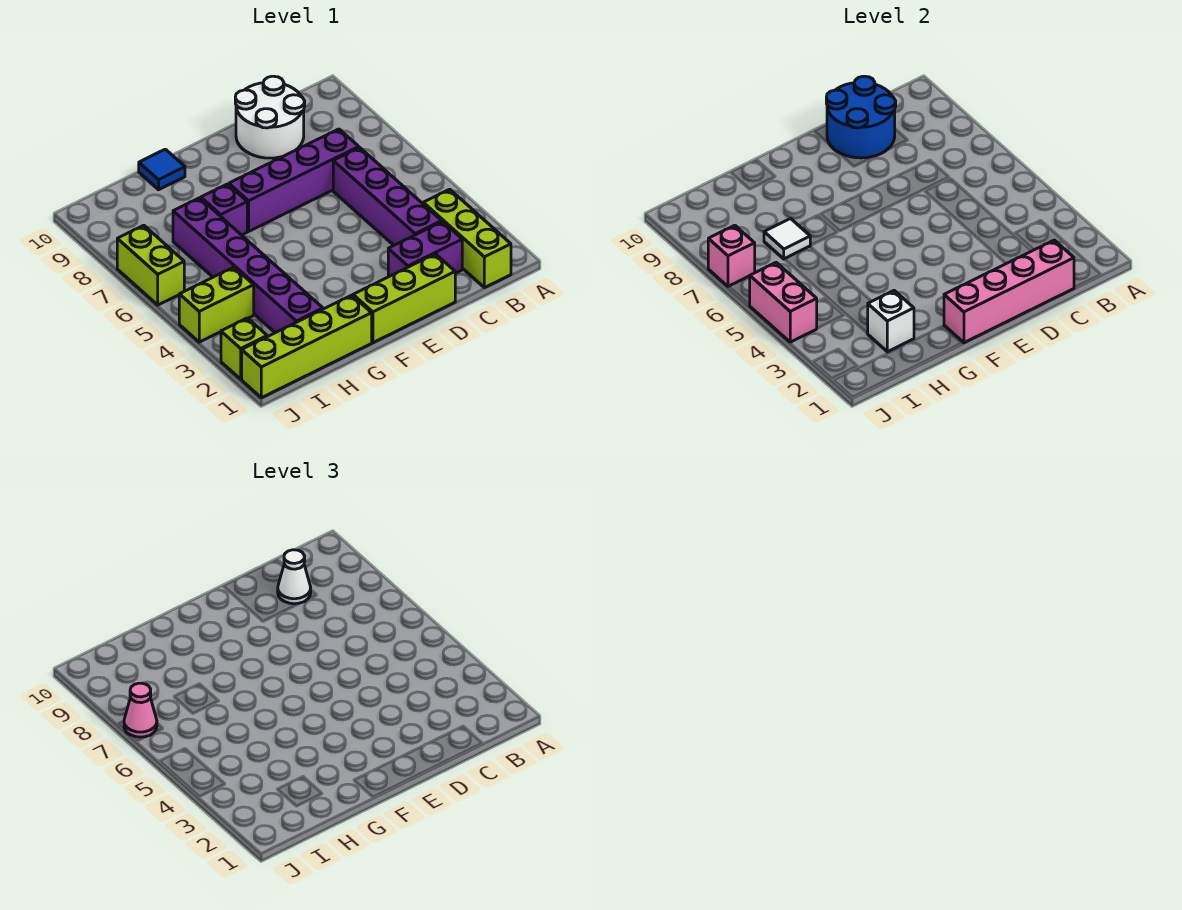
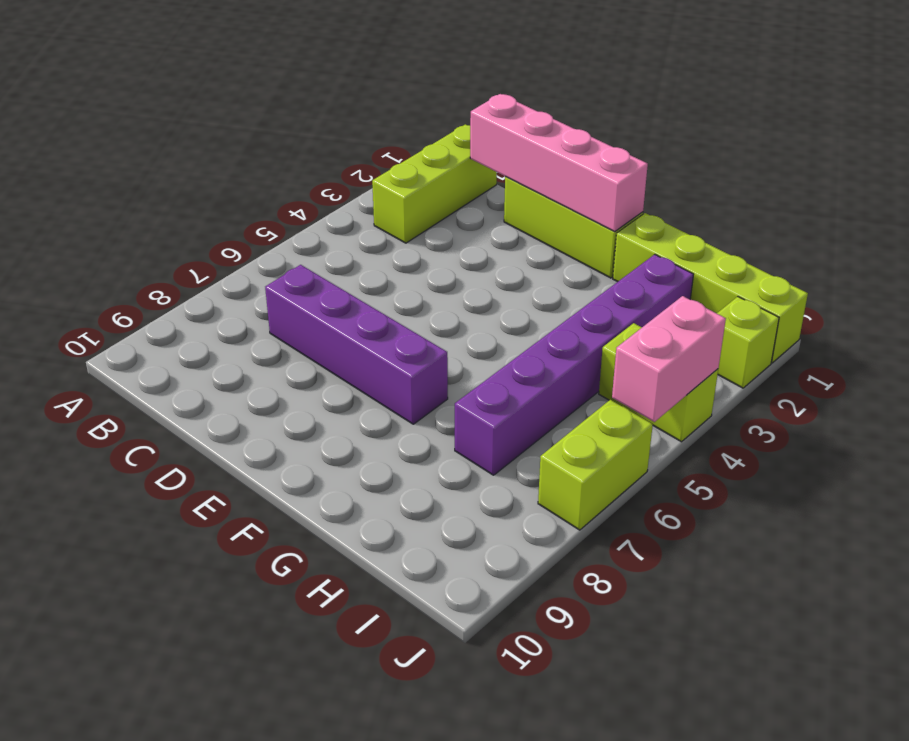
none -> purple brick C2:D2 level 1
none -> purple brick C3:C6 level 1
none -> white round brick C9:D10 level 1

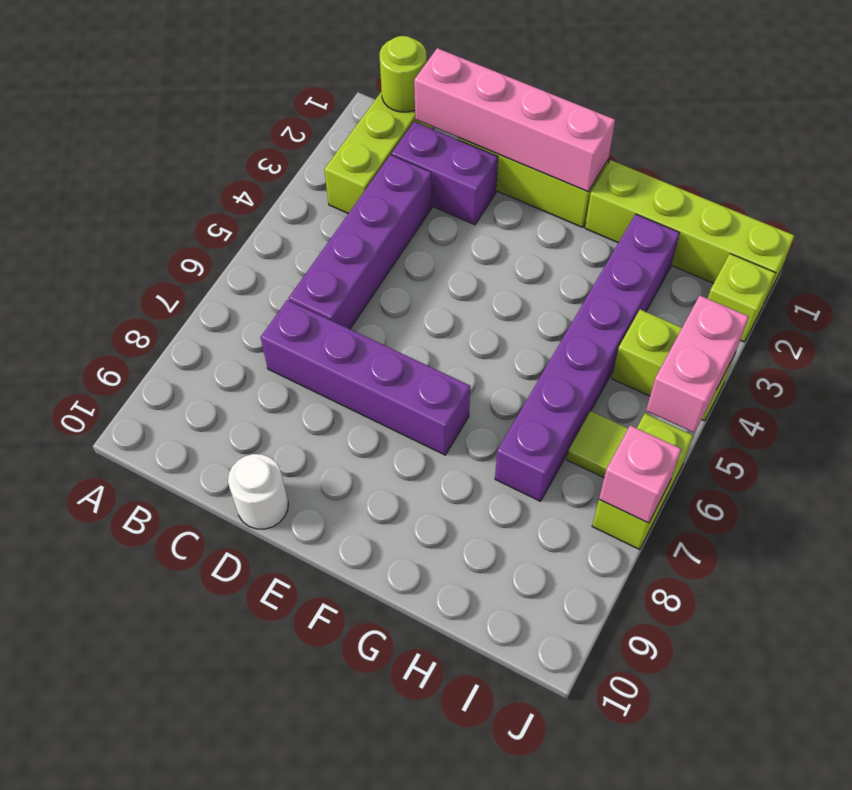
lime round brick B1 level 2 -> none
white round brick D10 level 1 -> white round brick C9:D10 level 1
lime tile I6 level 1 -> none
none -> purple brick G7 level 1
none -> blue tile G10 level 1
none -> blue round brick C9:D10 level 2

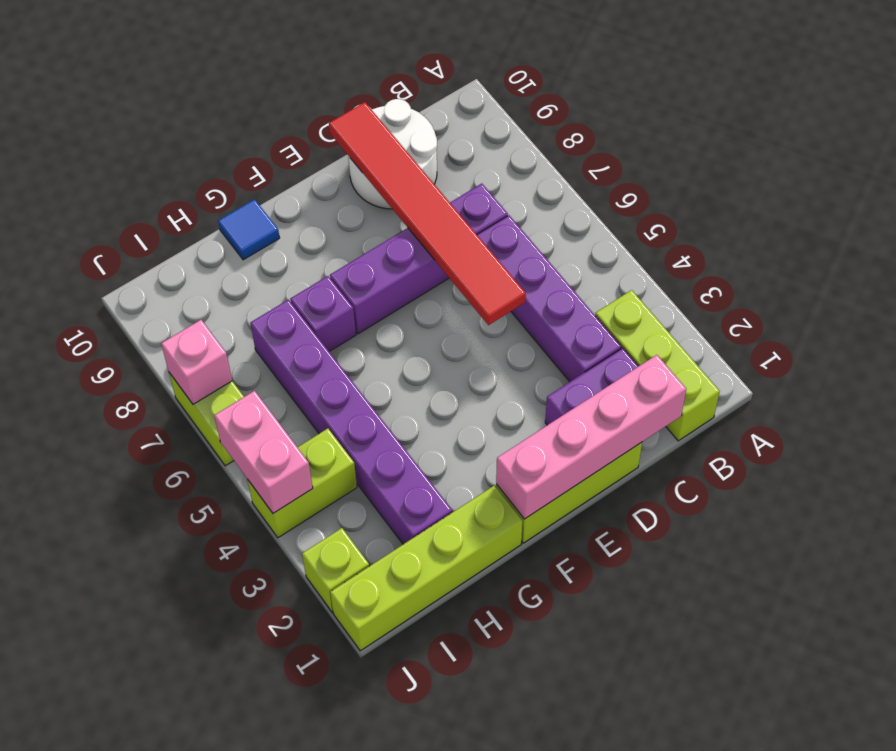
red tile D5:D10 level 2 -> blue round brick C9:D10 level 2
none -> white brick H2 level 2
none -> white tile H7 level 2
none -> white cone C9 level 3

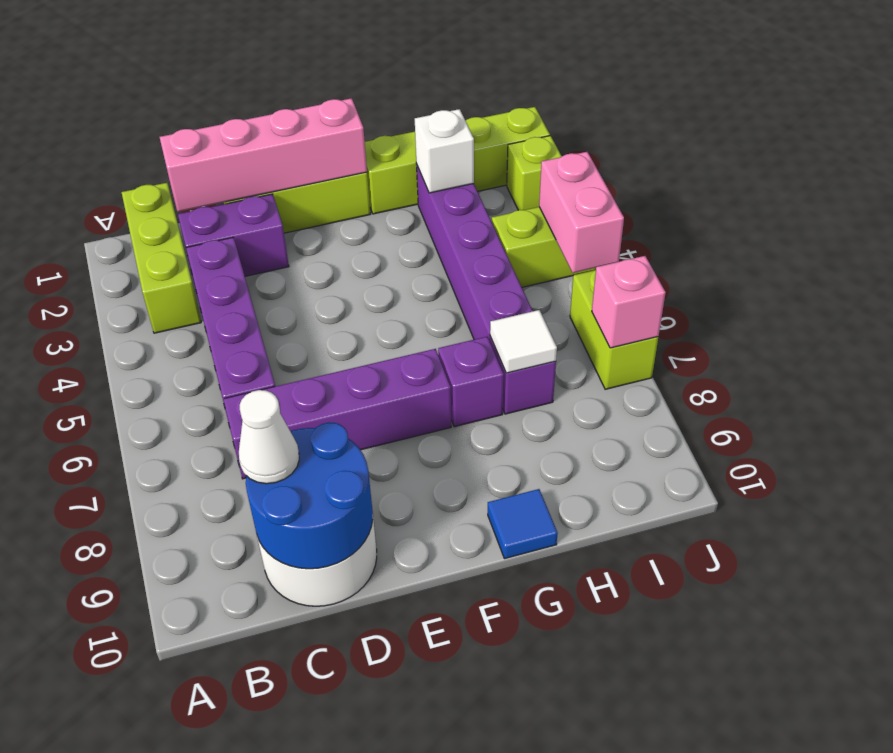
none -> pink cone J7 level 3

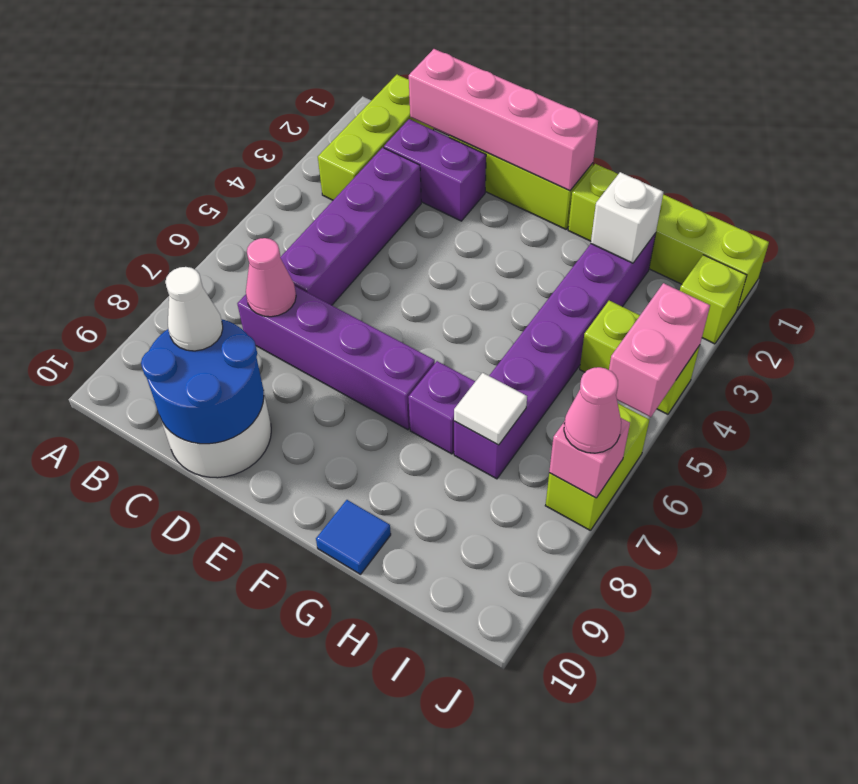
pink cone C7 level 2 -> none

